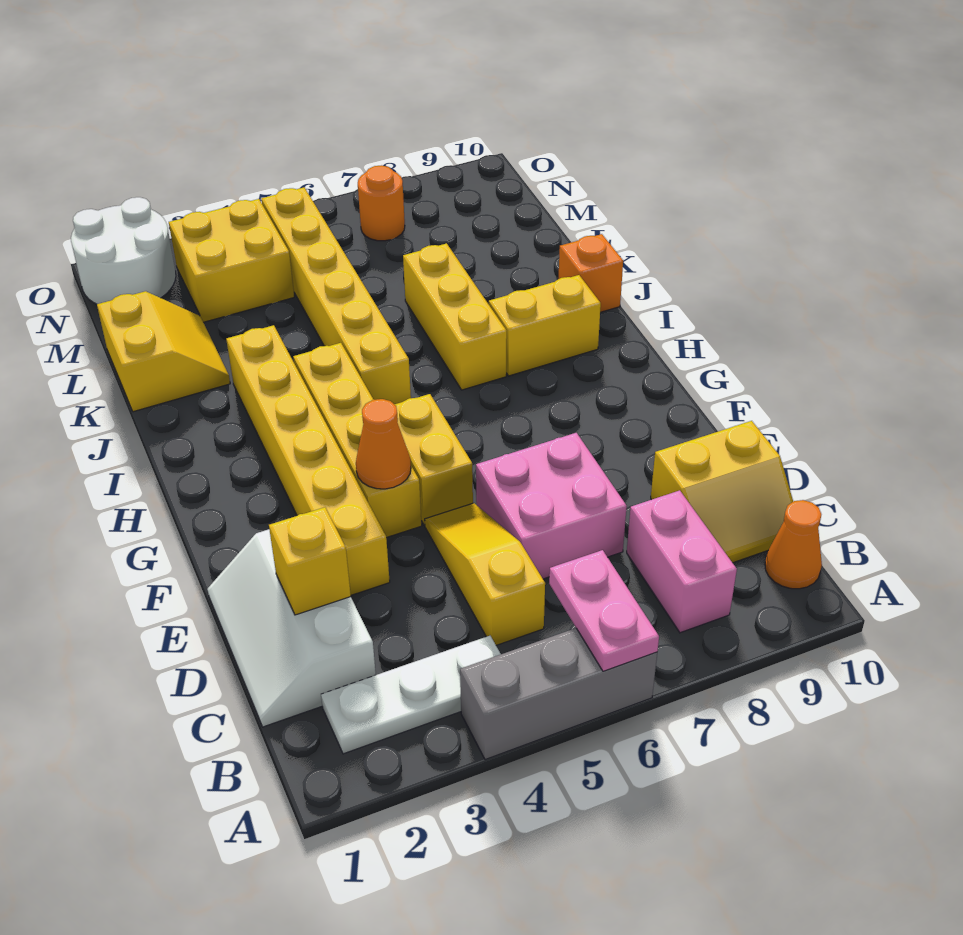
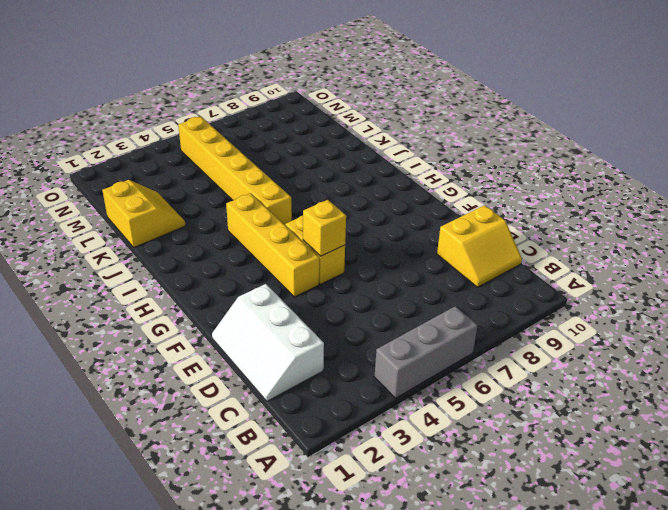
yellow brick F5 level 2 -> yellow brick D2 level 2
none -> white plate B2:B4 level 1
none -> pink brick B8:C8 level 1
none -> orange cone B10 level 1

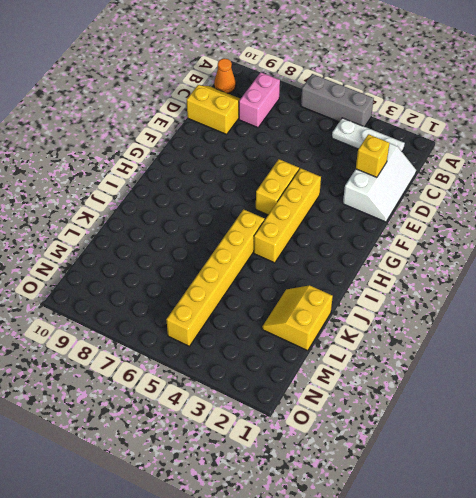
none -> yellow slope C5:E5 level 1 top C
none -> pink brick D6:E7 level 1
none -> yellow brick E3:J3 level 1

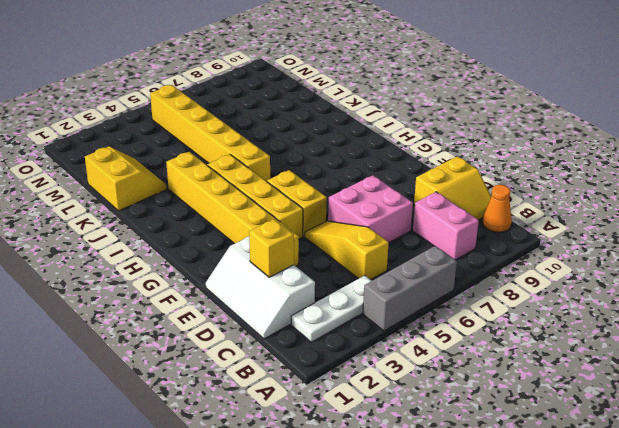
none -> yellow brick I7:K7 level 1
none -> yellow brick I8:I9 level 1
none -> orange brick J10 level 1

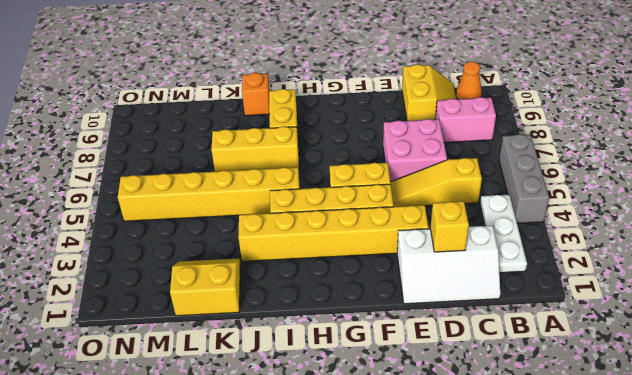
none -> yellow brick M3:N4 level 1
none -> white round brick N1:O2 level 1
none -> orange round brick N7 level 1

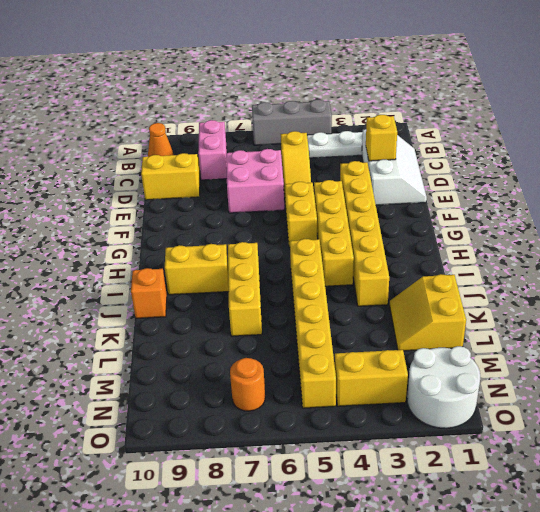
yellow brick N3:N4 level 1 -> yellow brick M3:N4 level 1
none -> pink plate A6:B6 level 2
none -> orange cone F4 level 2

